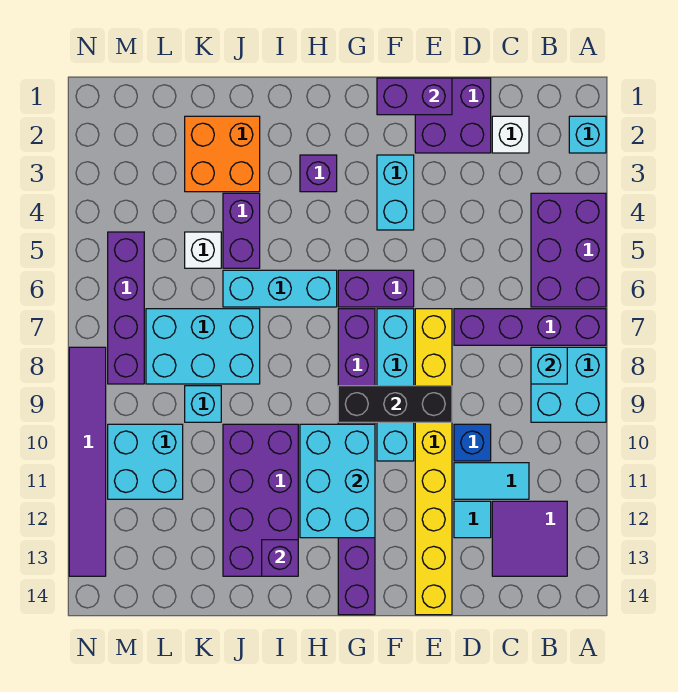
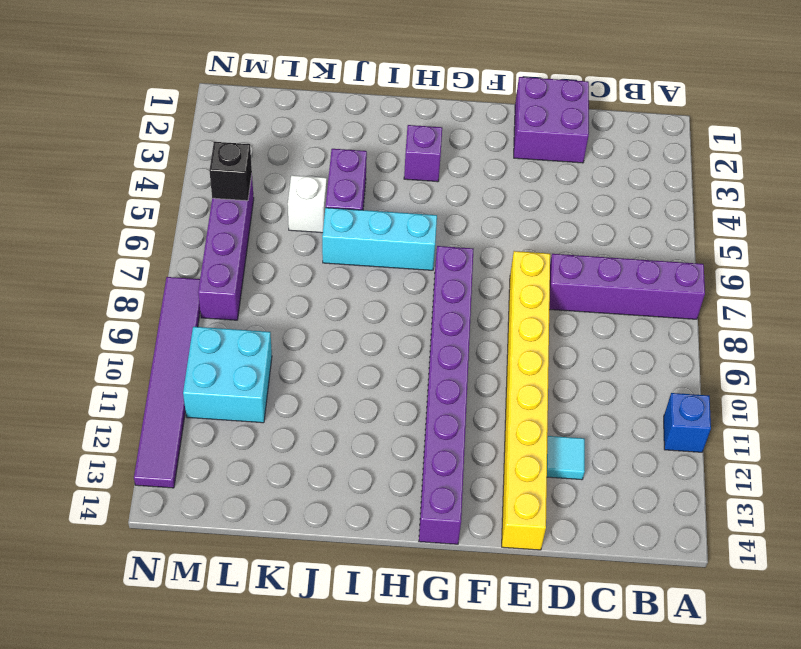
blue brick A11 level 1 -> blue brick D10 level 1
black brick M5 level 2 -> none
none -> cyan brick A2 level 1
none -> purple brick A4:B6 level 1
none -> cyan brick A8:B9 level 1
none -> purple tile B12:C13 level 1

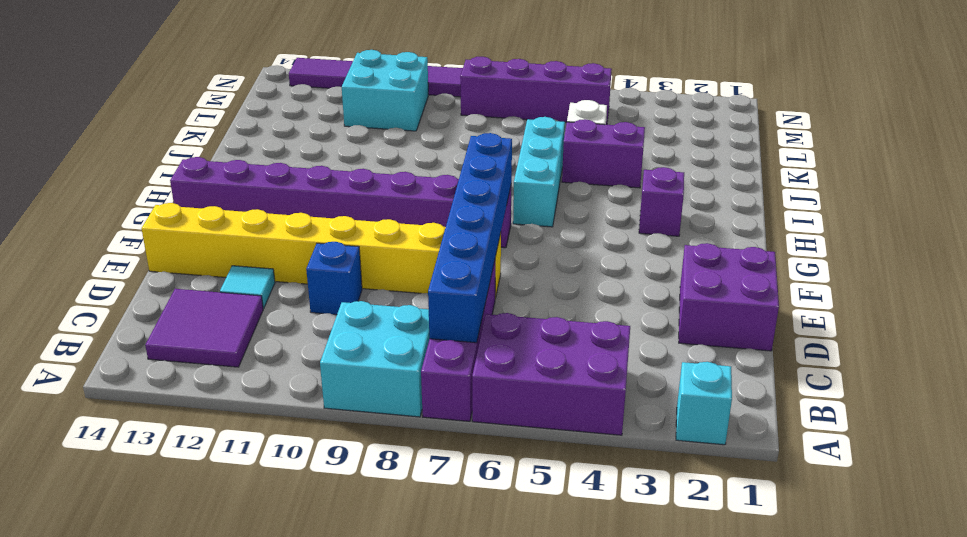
blue brick B7:G7 level 2 -> none
none -> white brick C2 level 1
none -> cyan tile C11:D11 level 1
none -> cyan brick F3:F4 level 1
none -> purple brick F6:G6 level 1

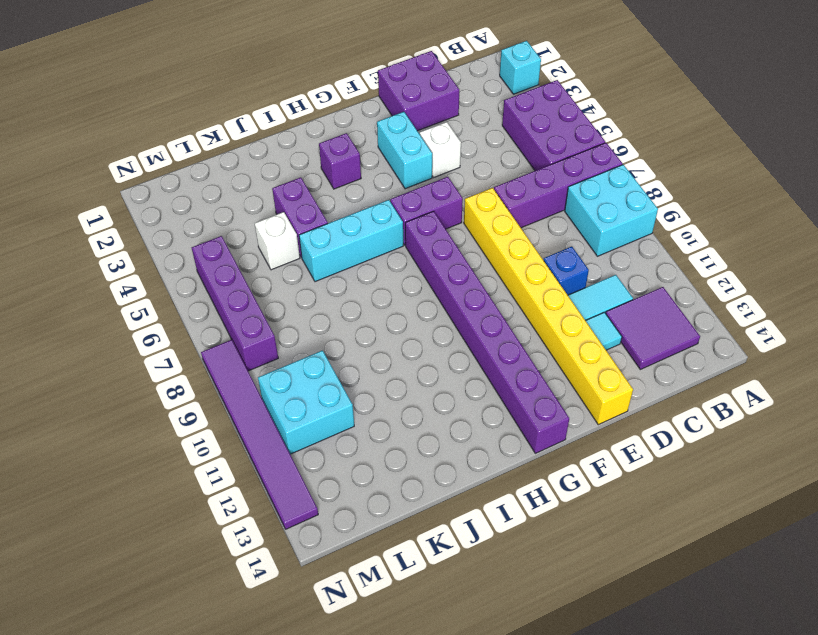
white brick E4 level 1 -> white brick C2 level 1
none -> cyan brick F7:F10 level 1
none -> purple brick I10:J13 level 1
none -> orange brick J2:K3 level 1
none -> cyan brick J7:L8 level 1

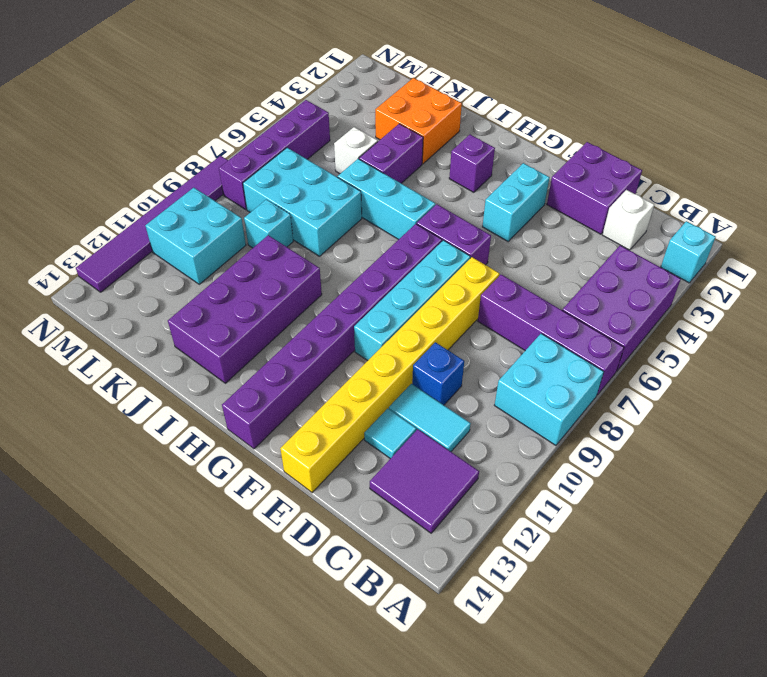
none -> cyan brick B8 level 2
none -> purple brick E1:F1 level 2
none -> black brick E9:G9 level 2
none -> cyan brick G10:H12 level 2

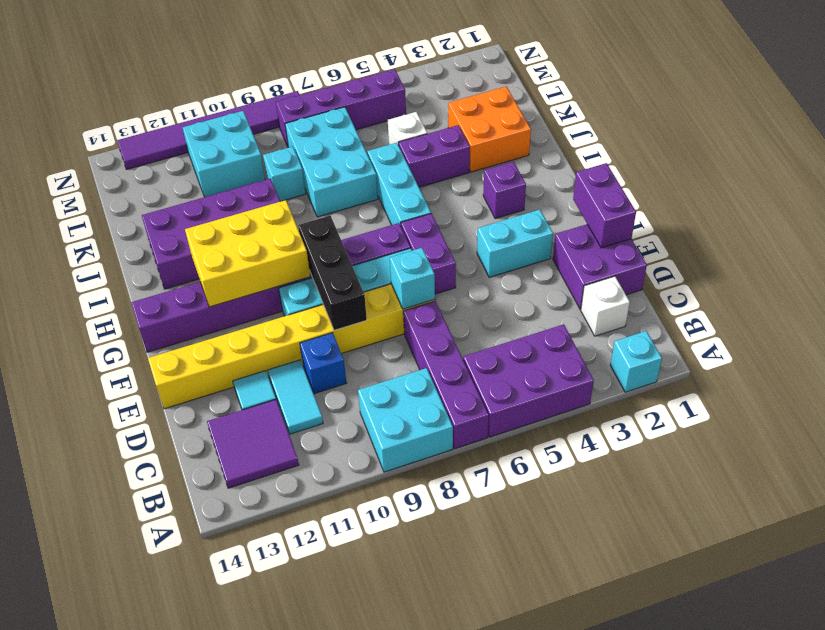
cyan brick E7 level 2 -> cyan brick B8 level 2
yellow brick G10:H12 level 2 -> cyan brick G10:H12 level 2
none -> purple brick I13 level 2

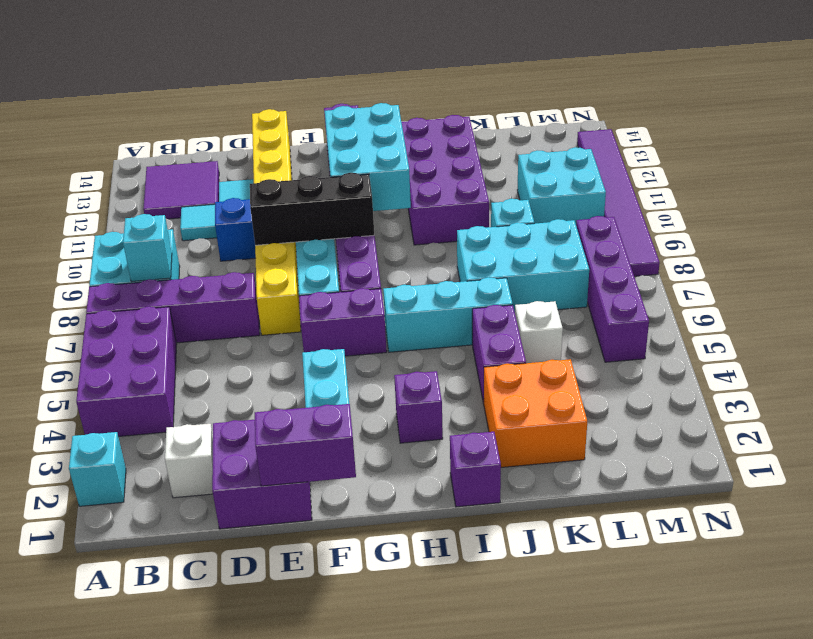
purple brick I1 level 1 -> purple brick I13 level 2

